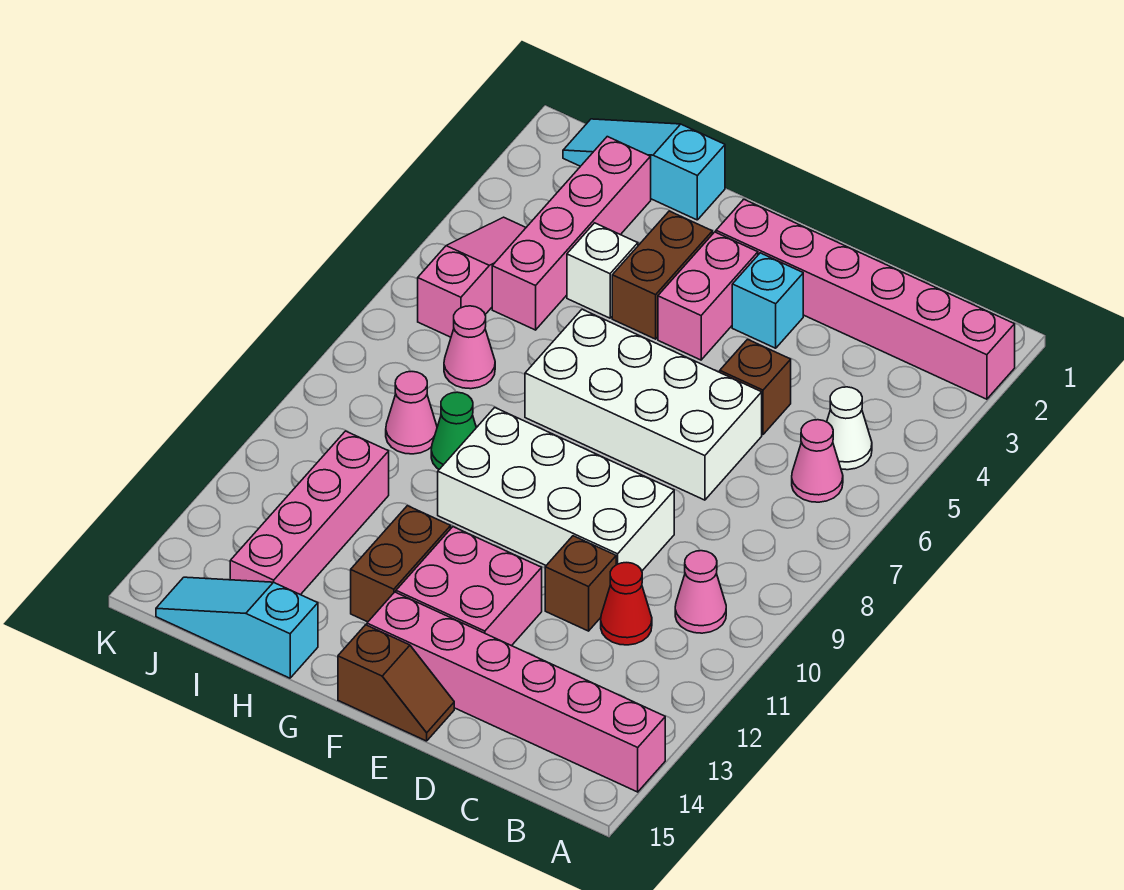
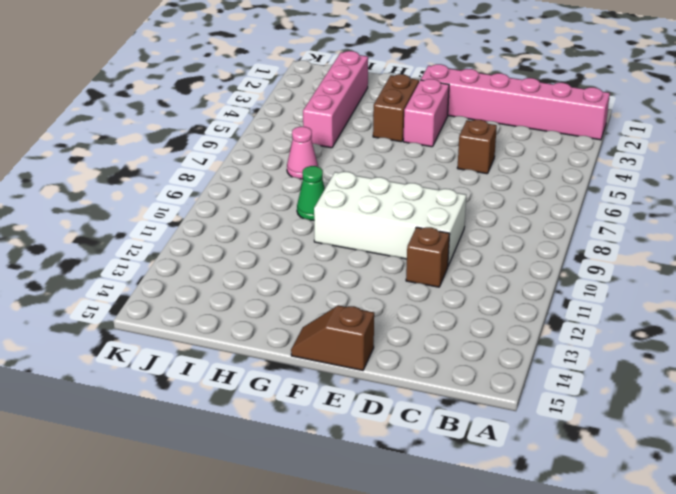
brown slope E15:F15 level 1 top E -> brown slope E15:F15 level 1 top F
none -> pink brick A14:F14 level 1
none -> white cone B5 level 1
none -> pink cone B6 level 1

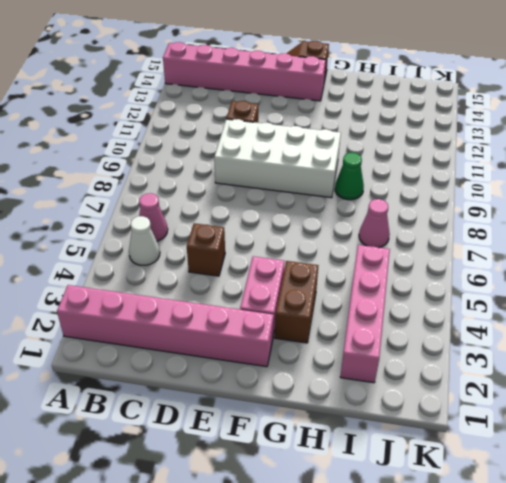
none -> pink cone B10 level 1
none -> red cone C11 level 1
none -> white brick D6:G7 level 1

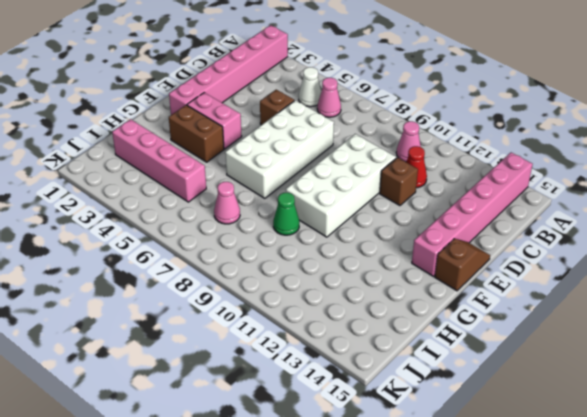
none -> cyan brick E3 level 1
none -> pink brick E12:F13 level 1
none -> brown brick G12:G13 level 1

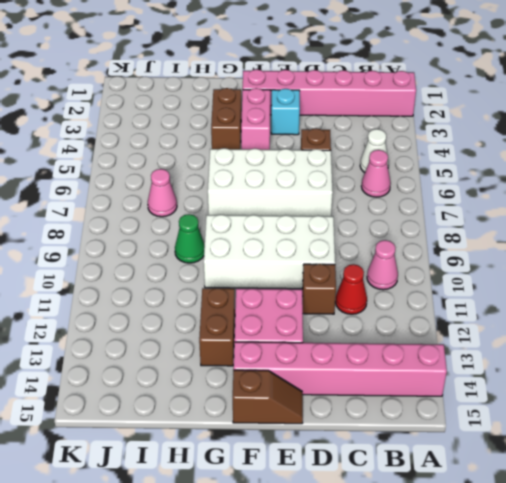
none -> cyan slope H1:J1 level 1 top H
none -> white brick H4 level 1
none -> cyan slope H15:J15 level 1 top H

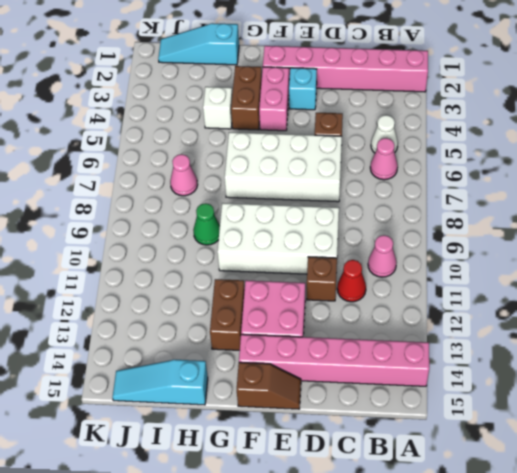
none -> pink brick I2:I5 level 1
none -> pink cone I9 level 1
none -> pink brick I11:I14 level 1

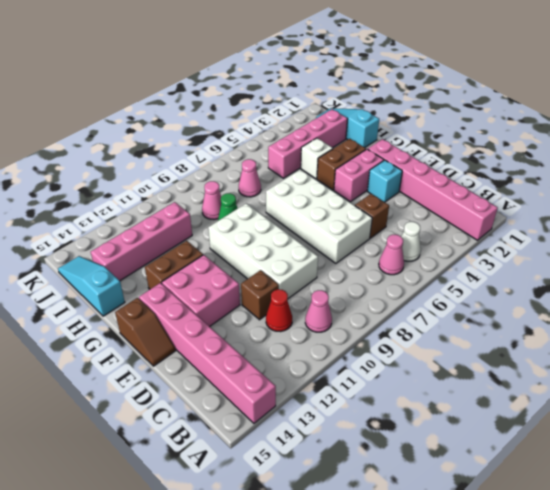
none -> pink slope J4:J6 level 1 top 6

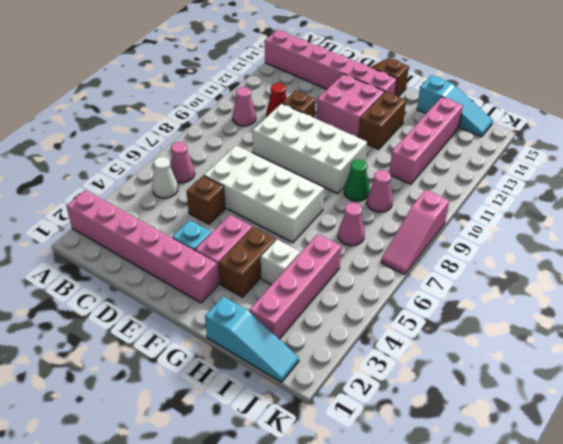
pink slope K7:K9 level 1 top 9 -> pink slope J4:J6 level 1 top 6

